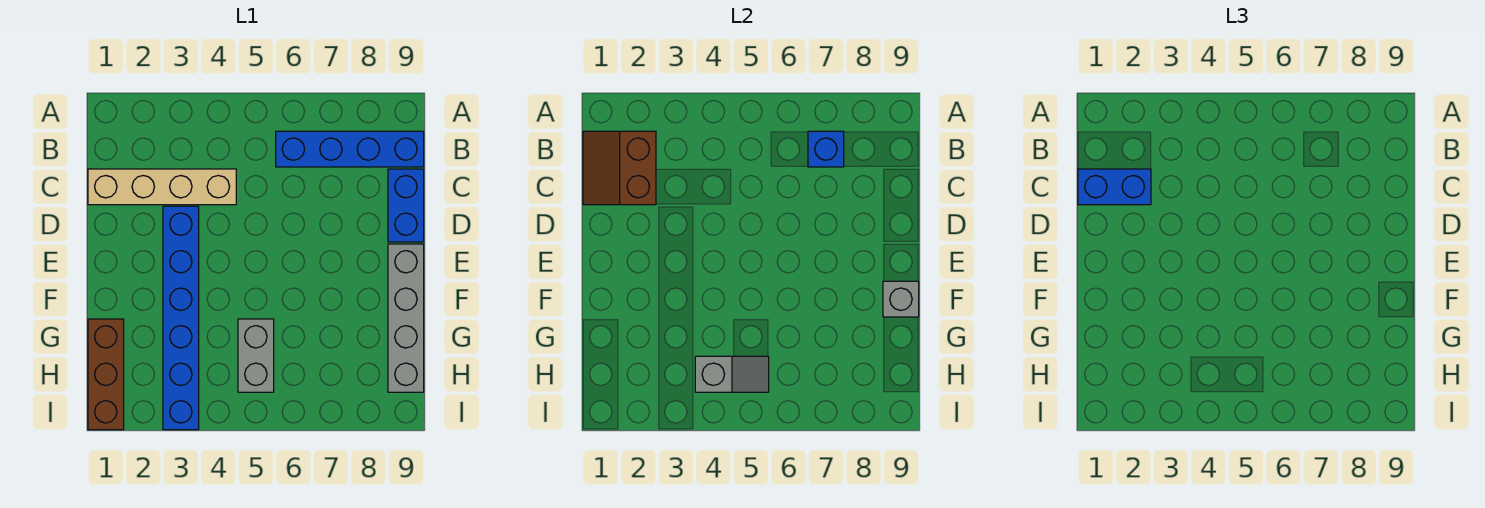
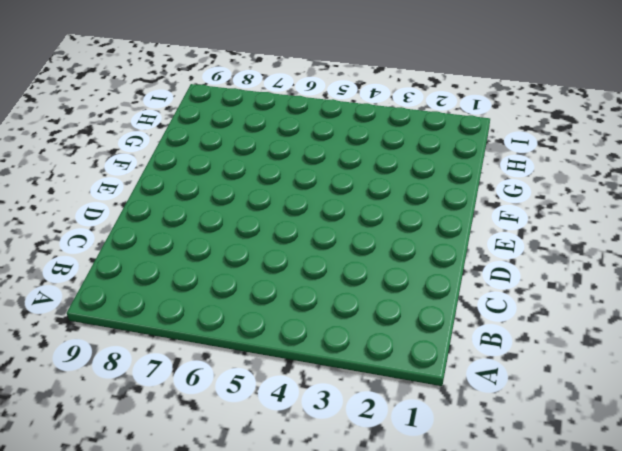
none -> blue brick B6:B9 level 1
none -> tan brick C1:C4 level 1
none -> blue brick C9:D9 level 1

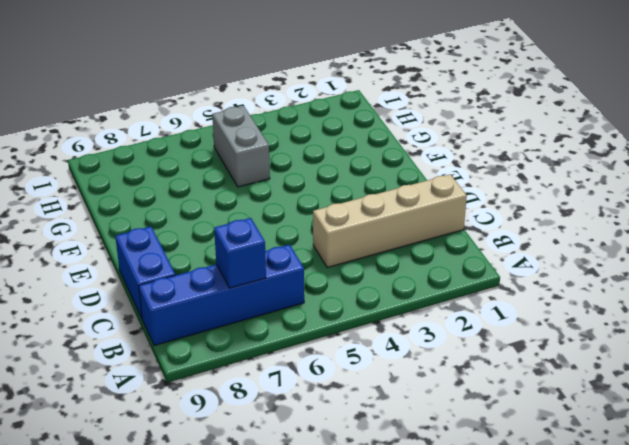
none -> blue brick D3:I3 level 1
none -> grey brick E9:H9 level 1
none -> brown brick G1:I1 level 1

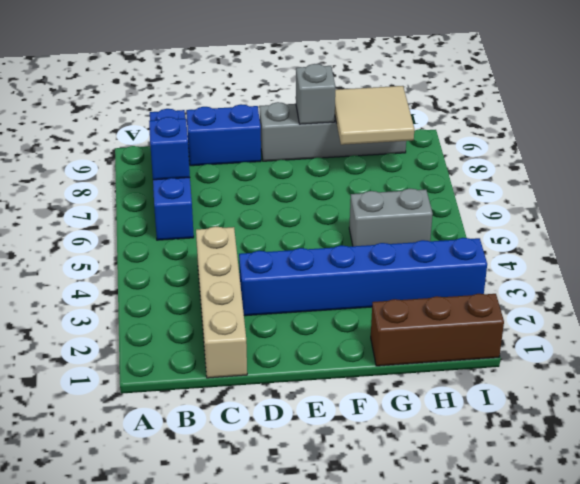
tan tile G8:H9 level 2 -> none
none -> brown slope B1:C2 level 2 top 2
none -> grey slope H4:H5 level 2 top 4
none -> blue brick C1:C2 level 3

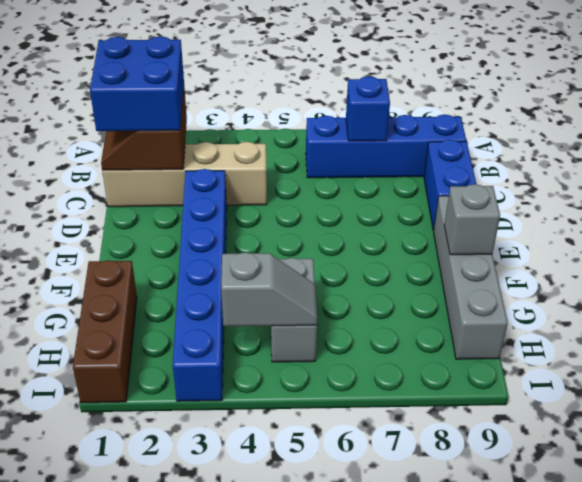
blue brick B1:C2 level 3 -> blue brick C1:C2 level 3

